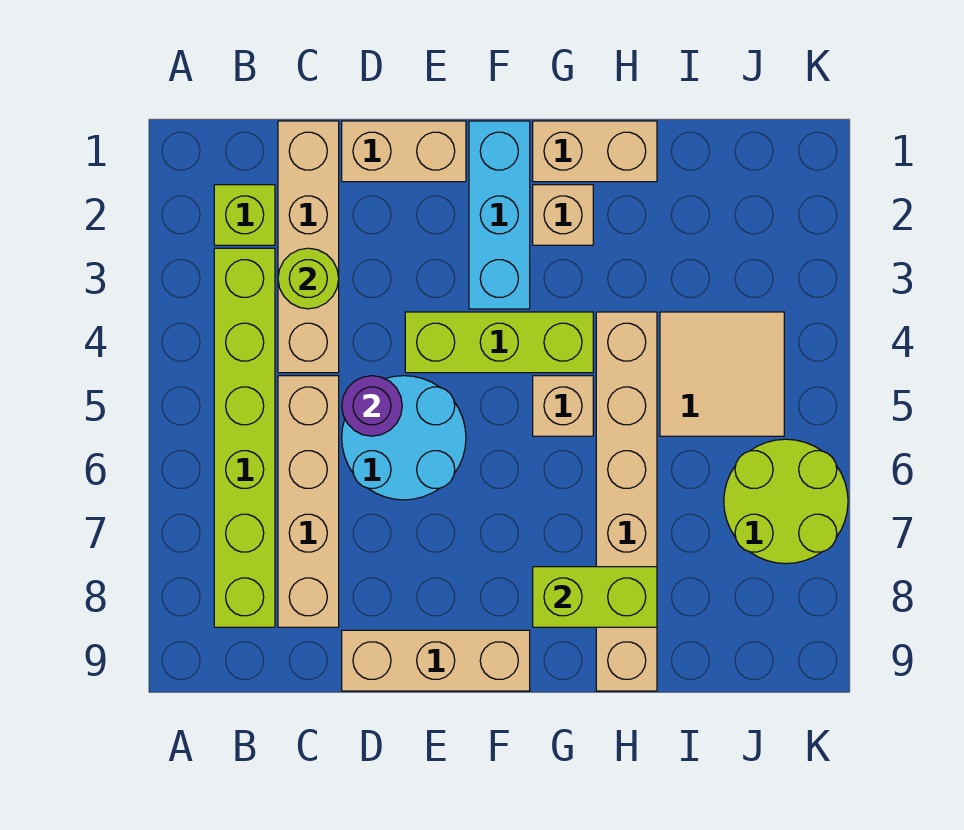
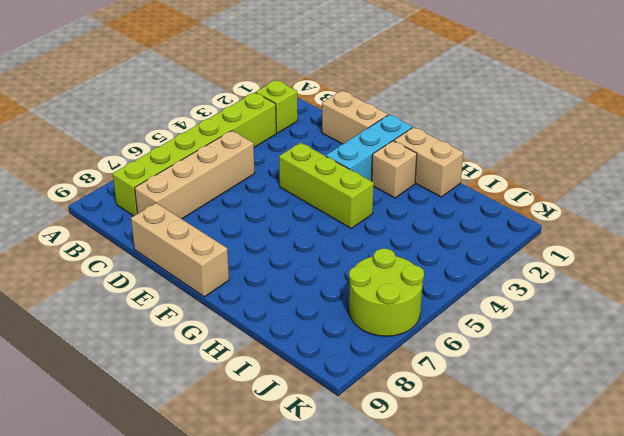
none -> tan brick C1:C4 level 1
none -> cyan round brick D5:E6 level 1
none -> tan brick G5 level 1

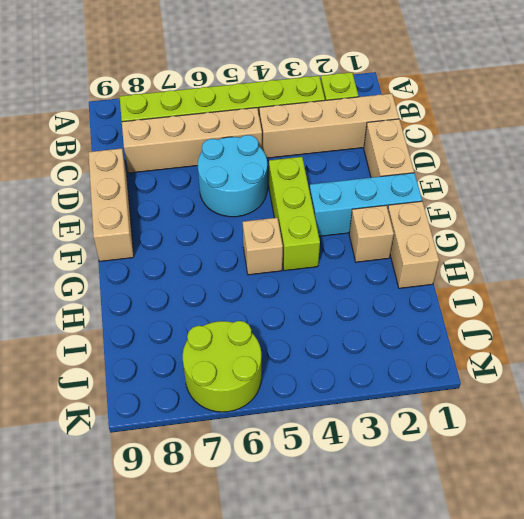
none -> tan brick H4:H9 level 1
none -> tan tile I4:J5 level 1
none -> lime round brick C3 level 2

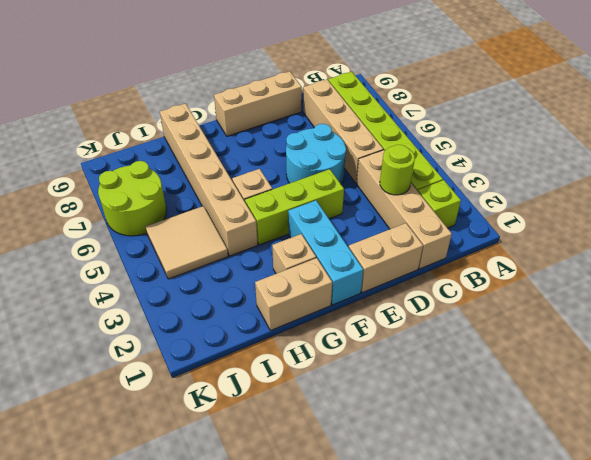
none -> purple round brick D5 level 2
none -> lime brick G8:H8 level 2

